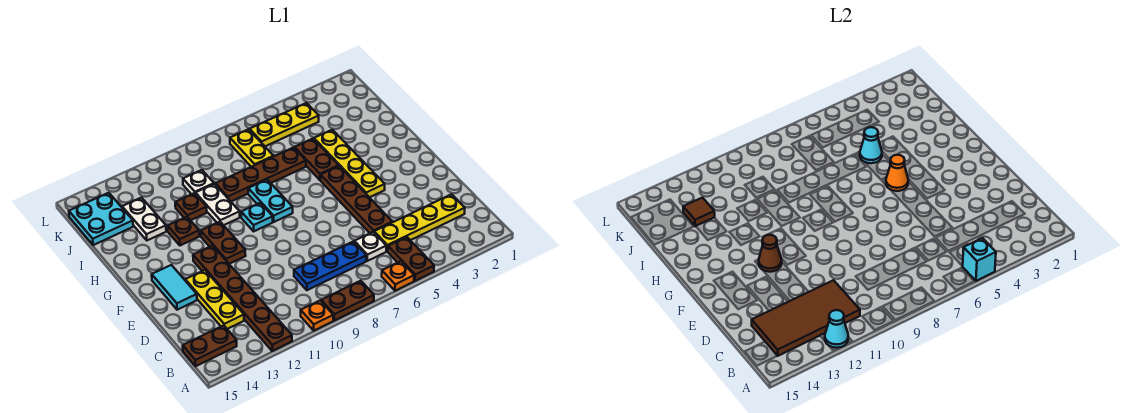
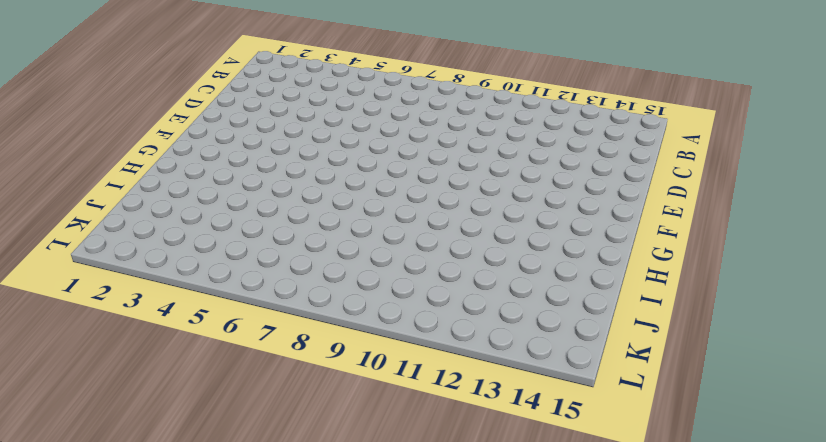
none -> brown plate A5:B5 level 1
none -> orange plate A6 level 1
none -> brown plate A8:A9 level 1
none -> orange plate A10 level 1

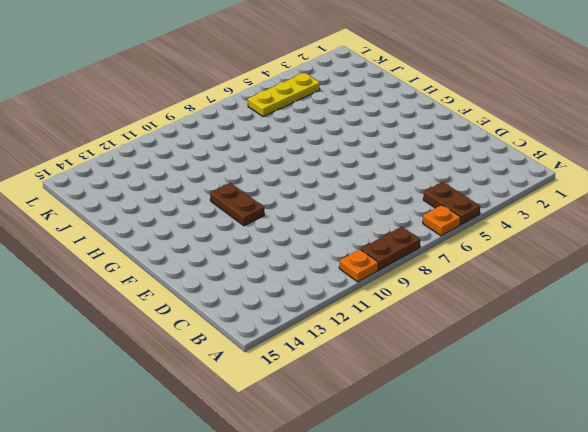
none -> brown plate A12:F12 level 1
none -> brown plate B14:B15 level 1
none -> yellow plate C2:C5 level 1
none -> white plate C6 level 1

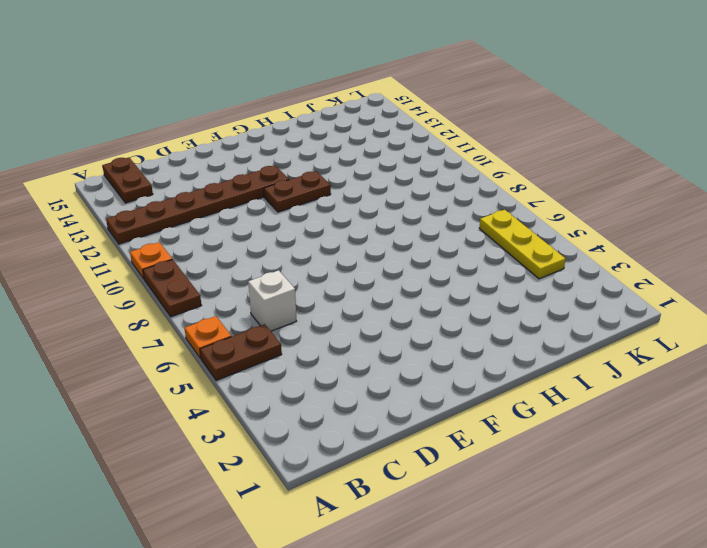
white brick C6 level 1 -> white plate C6 level 1
none -> yellow plate C2:C5 level 1
none -> blue plate C7:C9 level 1
none -> yellow plate C13:E13 level 1
none -> brown plate D5:G5 level 1

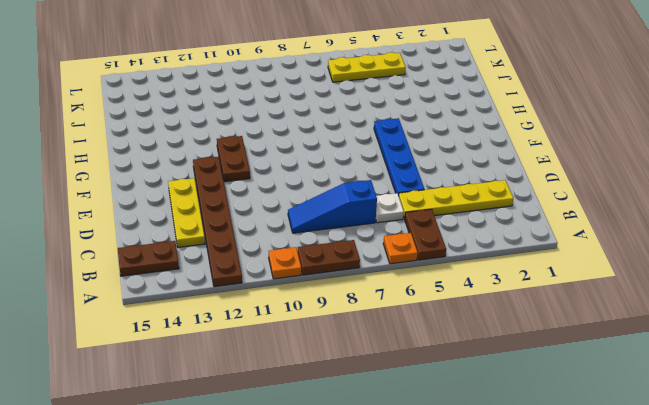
blue slope C7:C9 level 1 top 7 -> blue plate C7:C9 level 1
blue plate D5:G5 level 1 -> brown plate D5:G5 level 1
none -> cyan tile E14:F14 level 1
none -> yellow plate F4:I4 level 1
none -> cyan plate G8:H8 level 1
none -> cyan plate G9 level 1

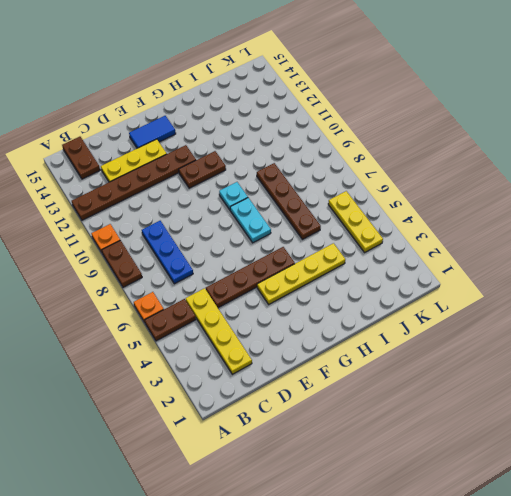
blue tile E14:F14 level 1 -> cyan tile E14:F14 level 1
cyan plate G7:G8 level 1 -> cyan plate G8:H8 level 1
none -> white plate C6 level 1
none -> brown plate H5:I5 level 1
none -> white plate H10:I10 level 1
none -> brown plate H12 level 1

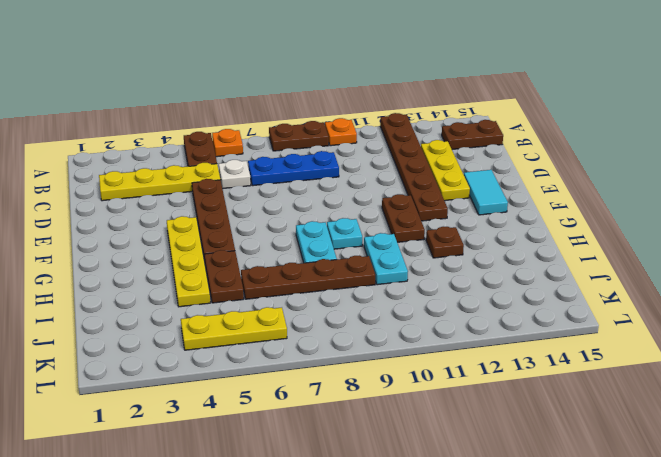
cyan plate H10:I10 level 1 -> white plate H10:I10 level 1
none -> brown plate I11 level 1
none -> white plate I13:J13 level 1
none -> yellow plate J7:K7 level 1
none -> white plate J10 level 1

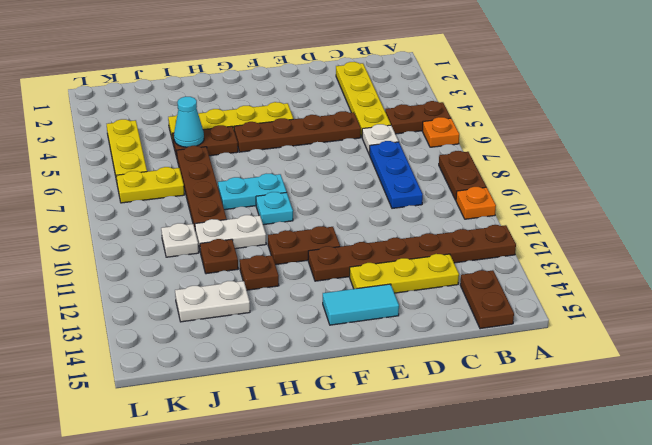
none -> cyan plate J14:K15 level 1
none -> cyan brick A5 level 2
none -> cyan cone A12 level 2
none -> brown tile B11:C14 level 2

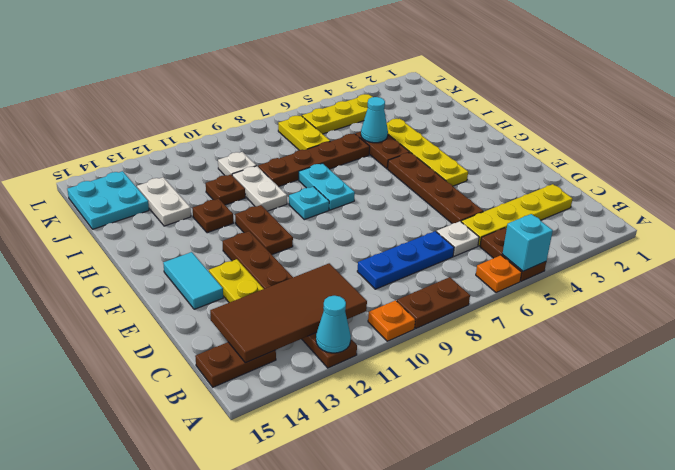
none -> brown cone F12 level 2
none -> orange cone G5 level 2
none -> brown tile J13 level 2

